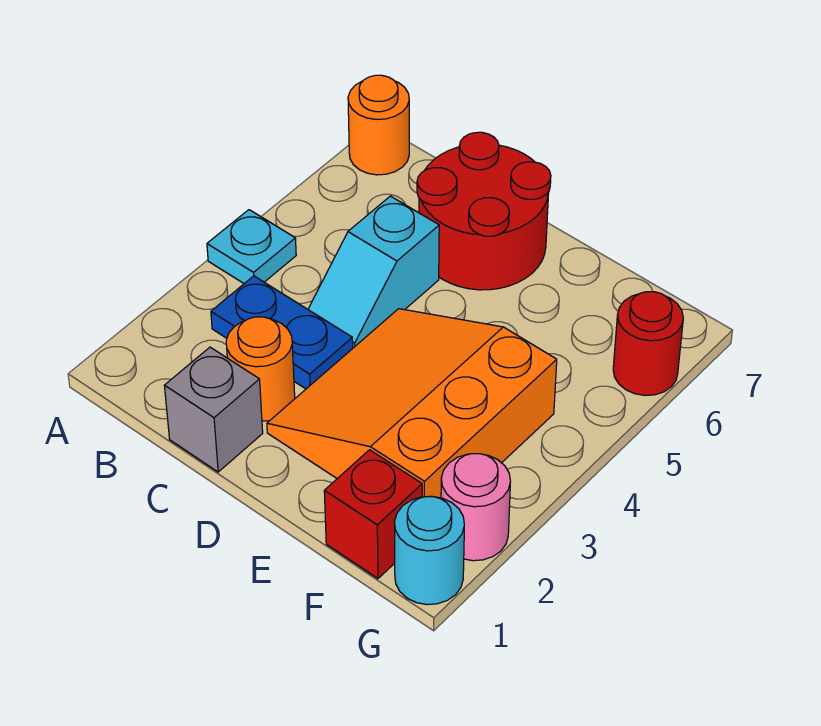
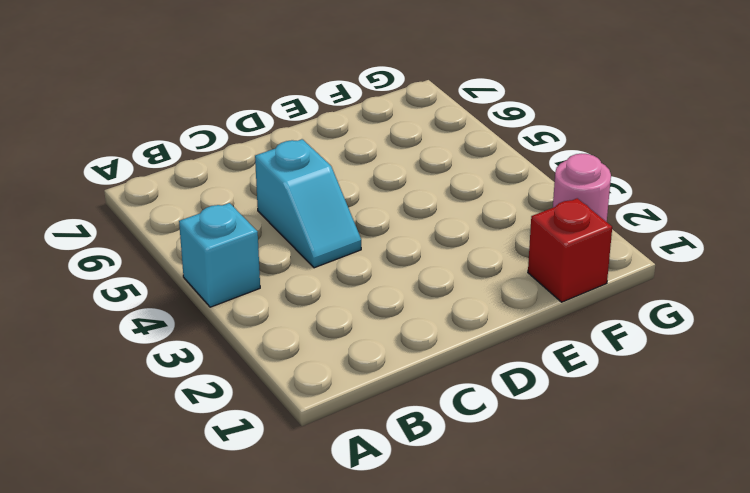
cyan brick A4 level 1 -> cyan plate A4 level 1
none -> orange round brick A7 level 1
none -> blue plate B3:C3 level 1
none -> grey brick C1 level 1

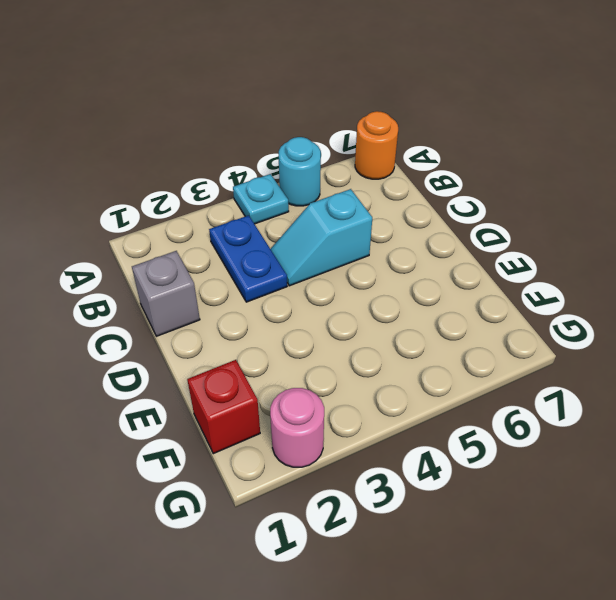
cyan round brick A5 level 1 -> cyan round brick G1 level 1
none -> orange round brick C2 level 1
none -> red round brick C6:D7 level 1
none -> orange slope D2:F4 level 1 top F

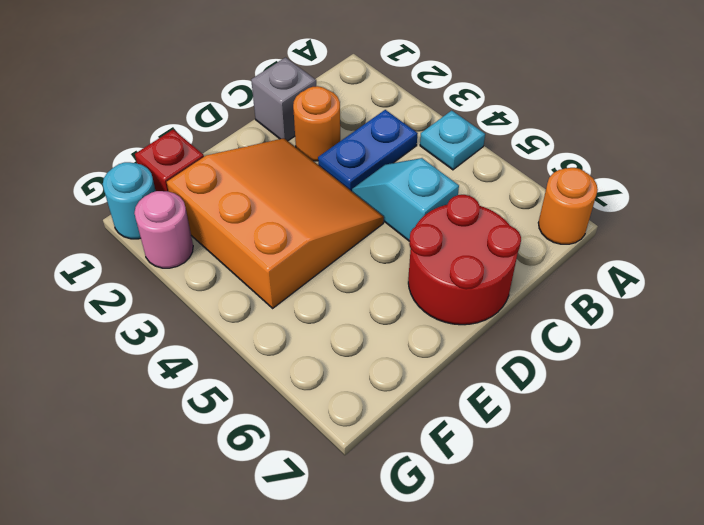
none -> red round brick G6 level 1

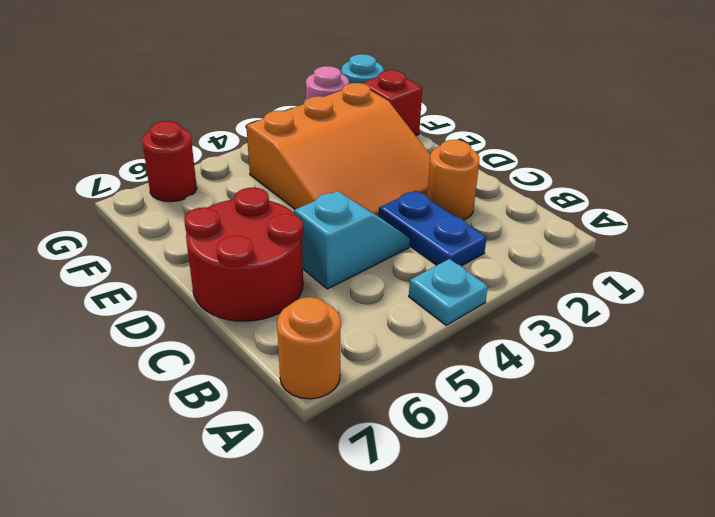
none -> grey brick C1 level 1

